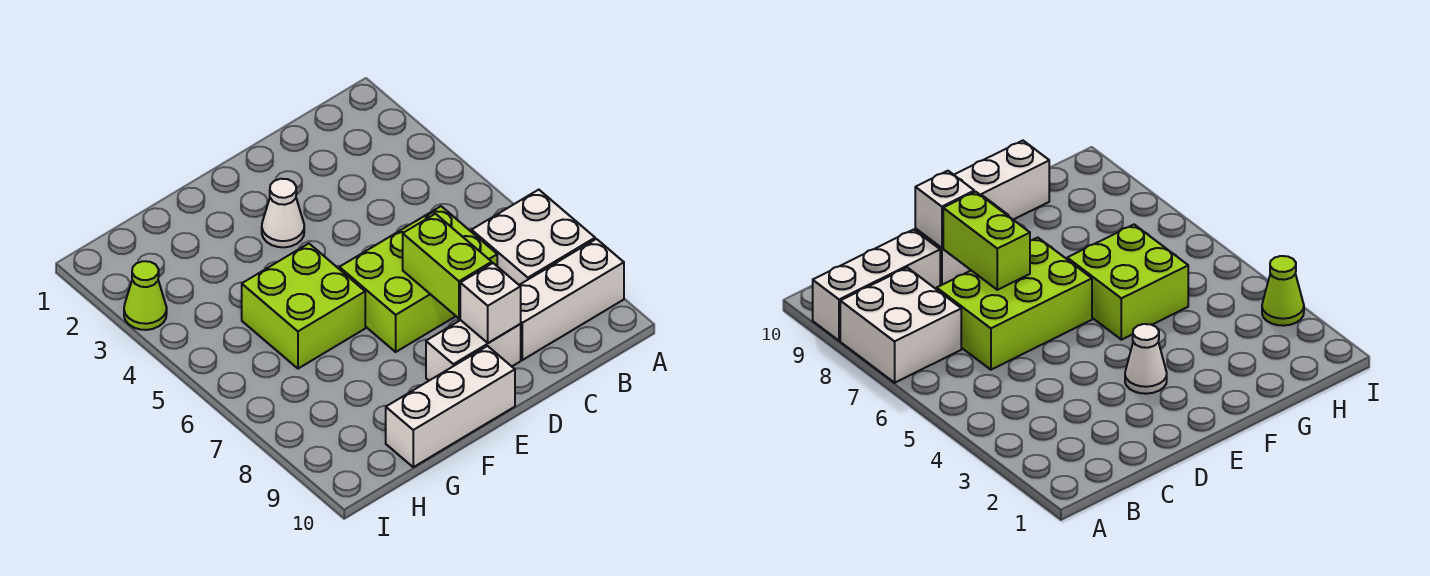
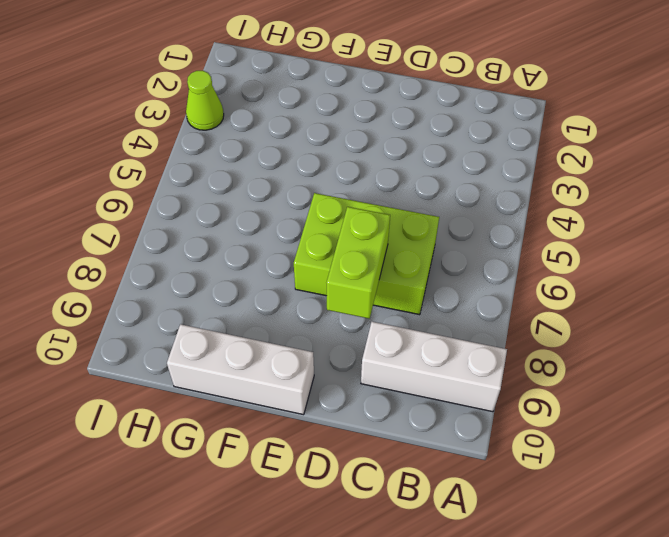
none -> white brick A7:B8 level 1
none -> white brick D9:E9 level 1

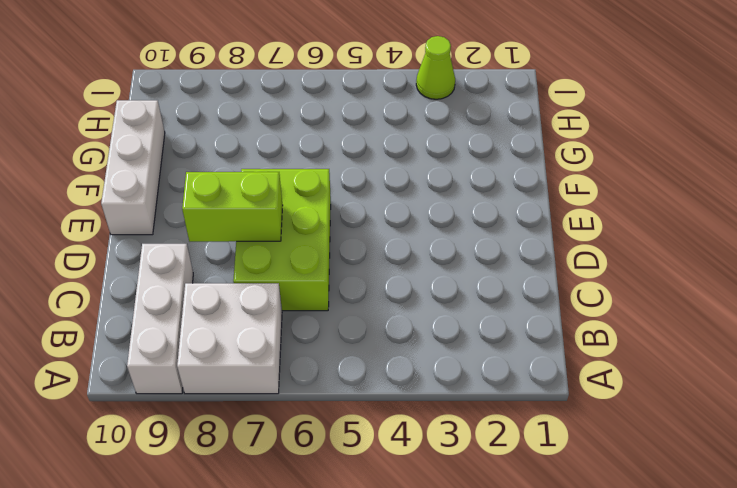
none -> white brick D9:E9 level 1
none -> white cone E3 level 1

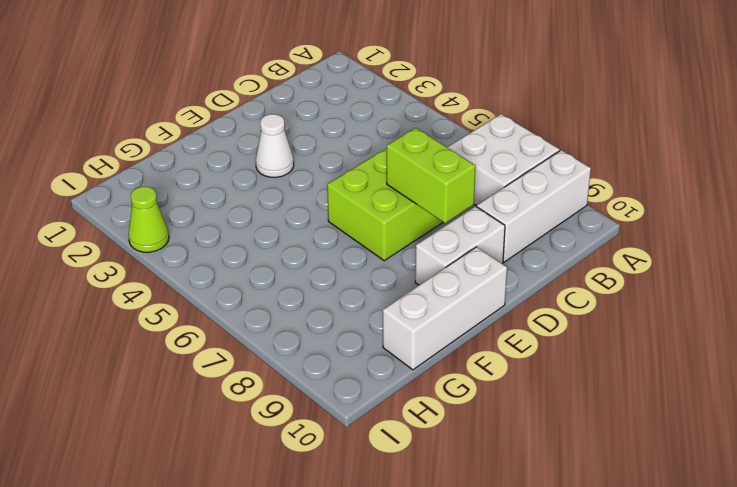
none -> lime brick F5:G6 level 1
none -> white brick D9 level 2

